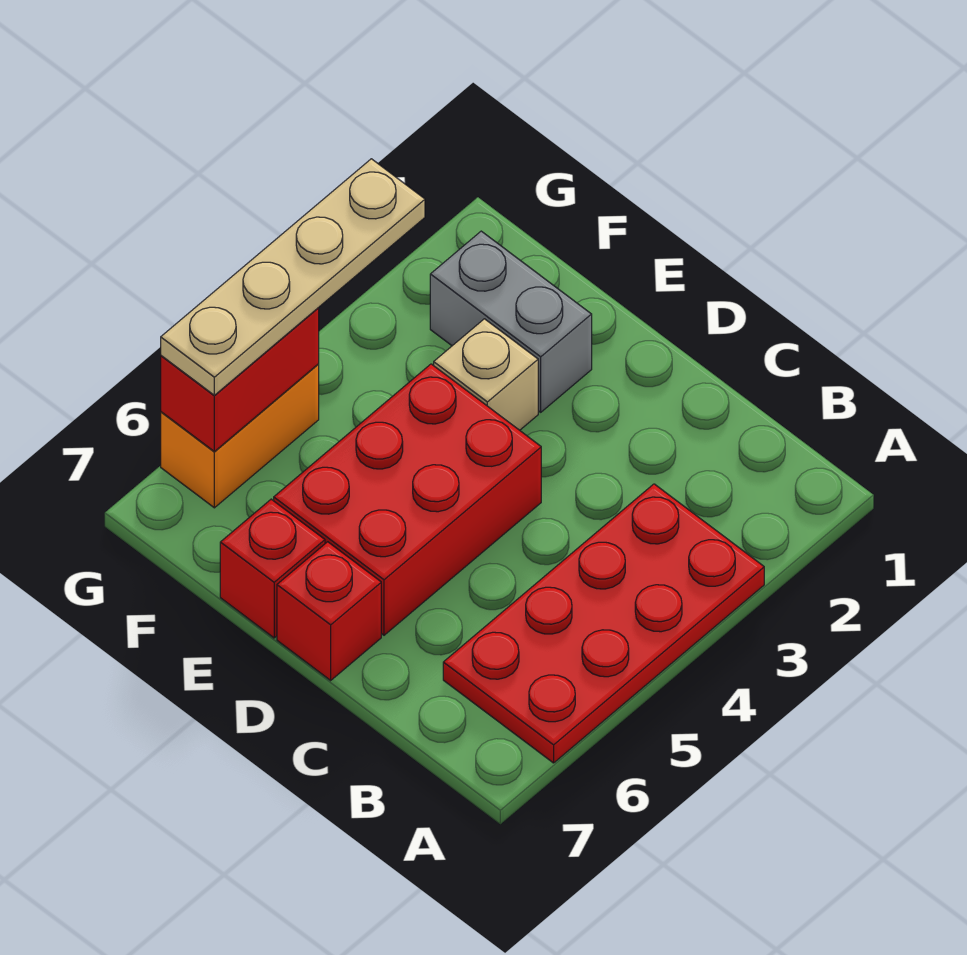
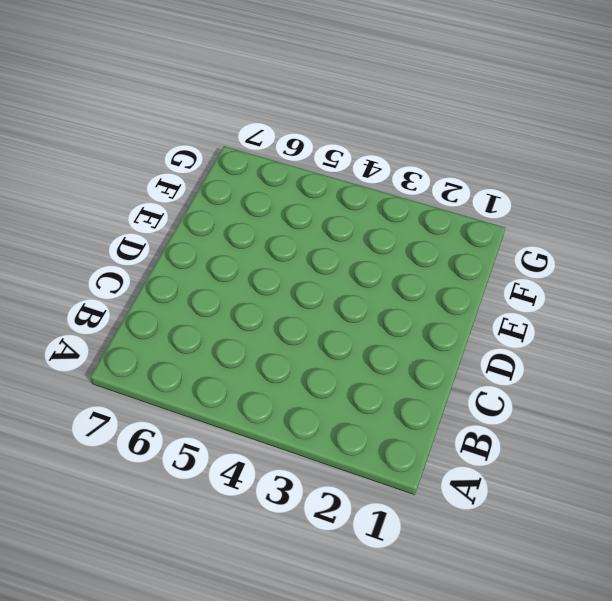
none -> red plate A3:B6 level 1
none -> red brick D4:E6 level 1

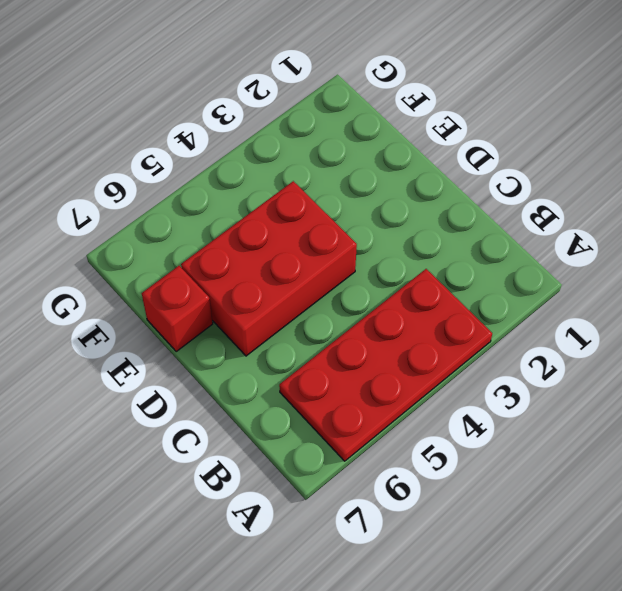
none -> red brick D7 level 1
none -> grey brick E2:F2 level 1

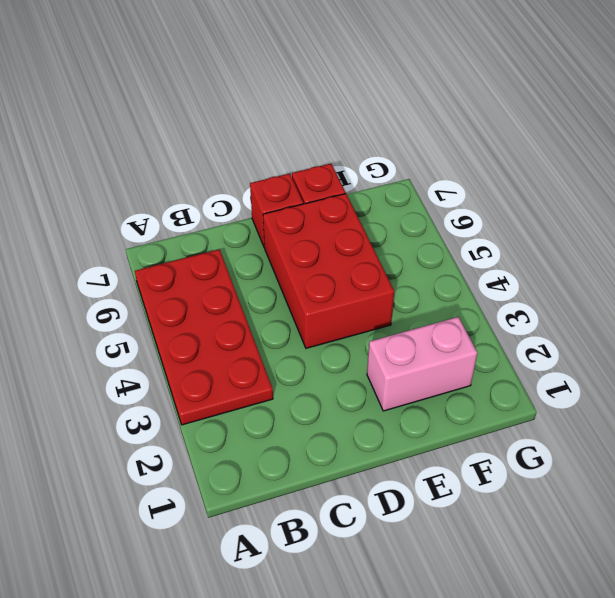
pink brick E2:F2 level 1 -> grey brick E2:F2 level 1
none -> tan brick E3 level 1
none -> orange brick G5:G6 level 1

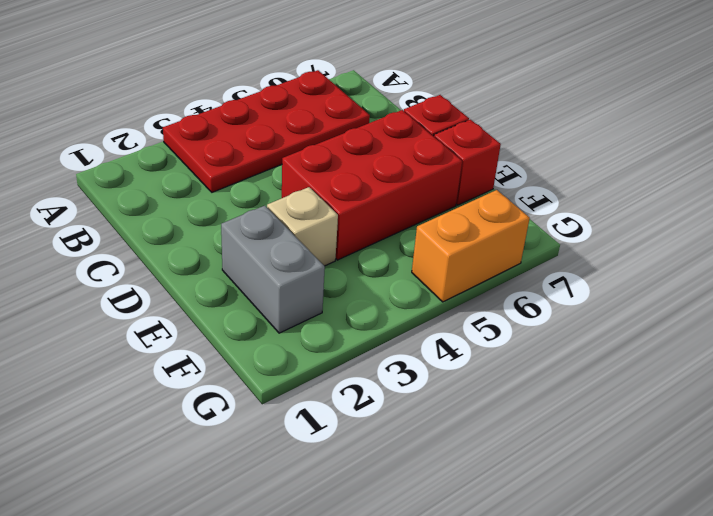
none -> red brick G5:G6 level 2
none -> tan plate G3:G6 level 3

